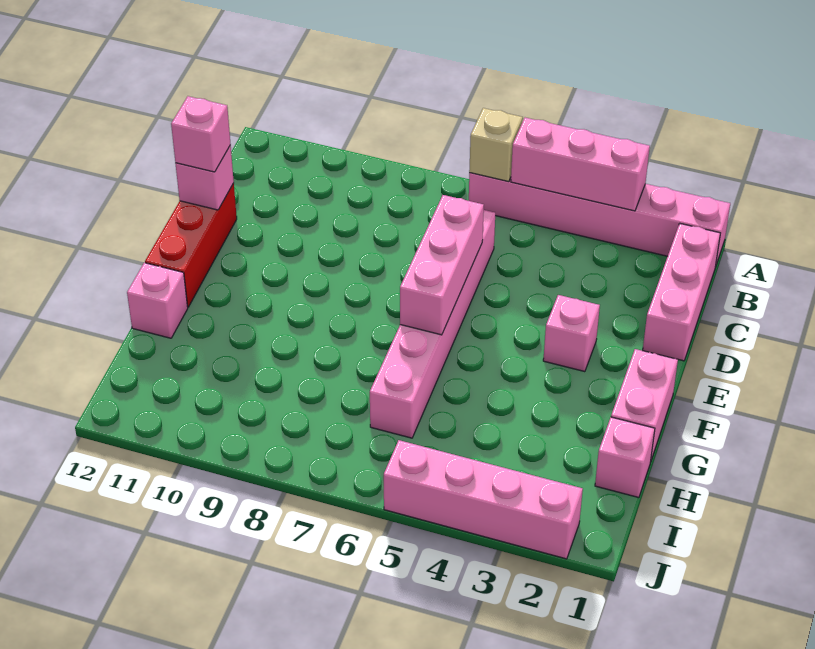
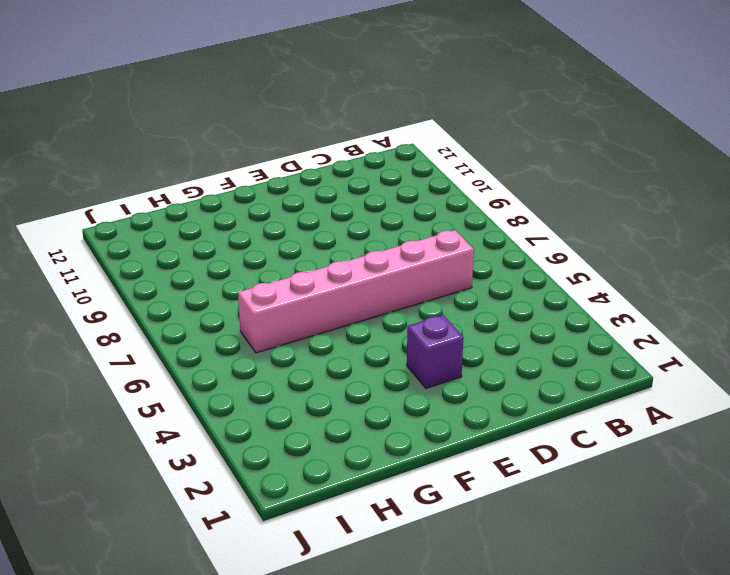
purple brick E3 level 1 -> pink brick E3 level 1
none -> pink brick A1:A6 level 1
none -> pink brick B1:D1 level 1
none -> red brick D12:F12 level 1

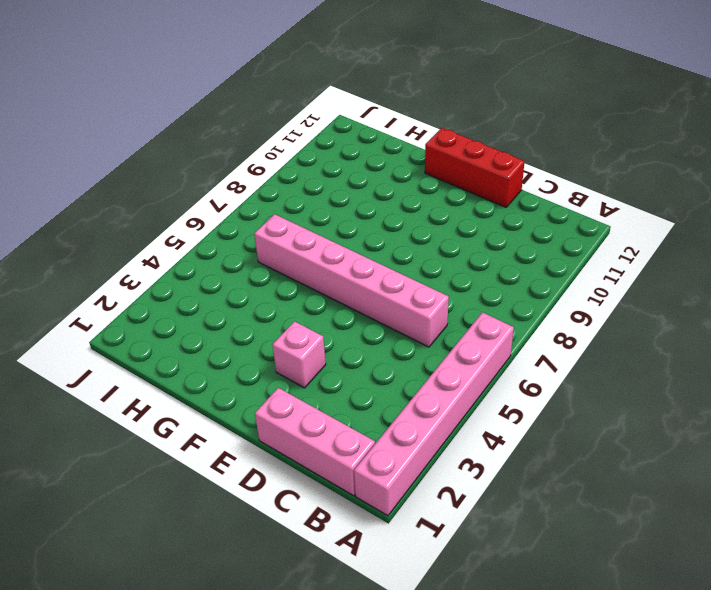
none -> pink brick F1:G1 level 1
none -> pink brick G12 level 1
none -> pink brick H1 level 1

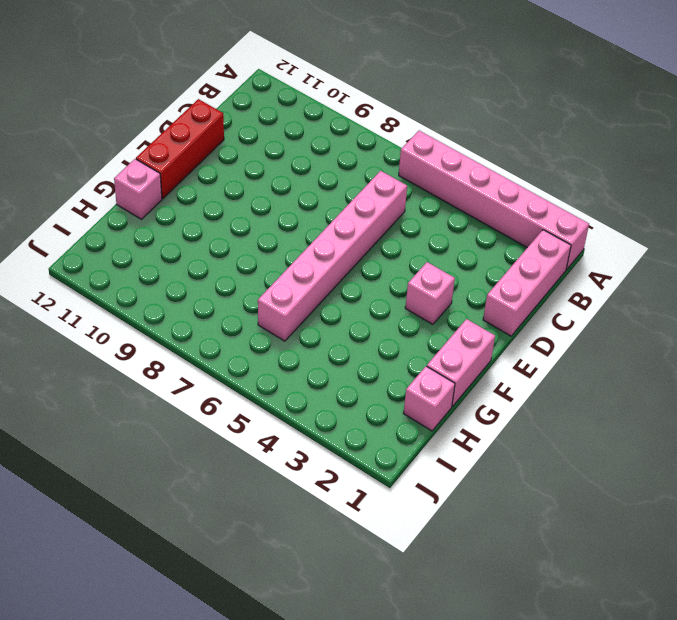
none -> pink brick J2:J5 level 1
none -> pink brick A3:A5 level 2
none -> tan brick A6 level 2

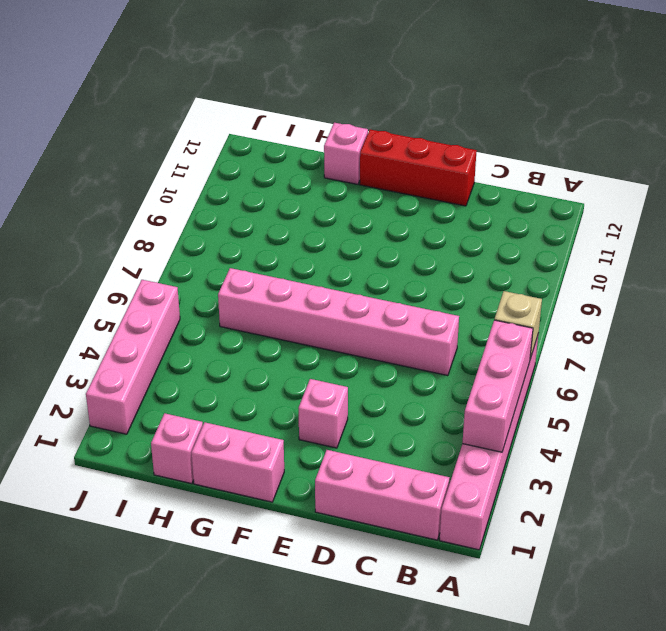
none -> pink brick D6:F6 level 2
none -> pink brick D12 level 2
none -> pink brick D12 level 3

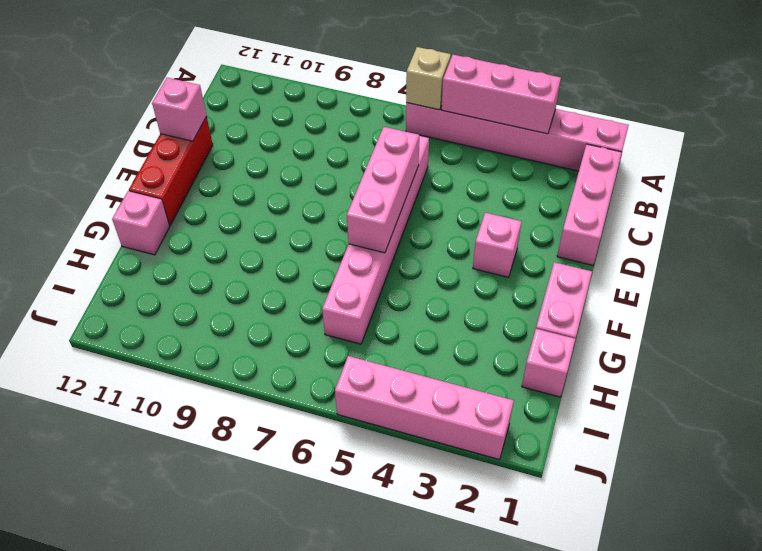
none -> pink brick D12 level 3

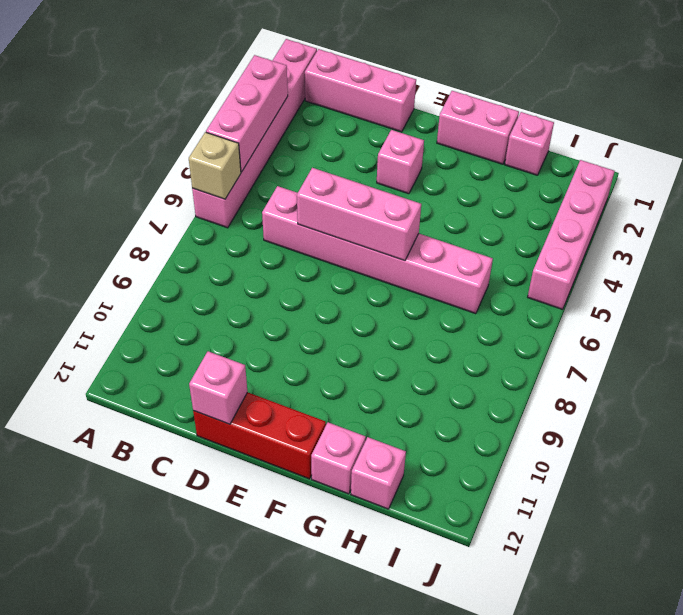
pink brick H12 level 1 -> pink brick D12 level 3

